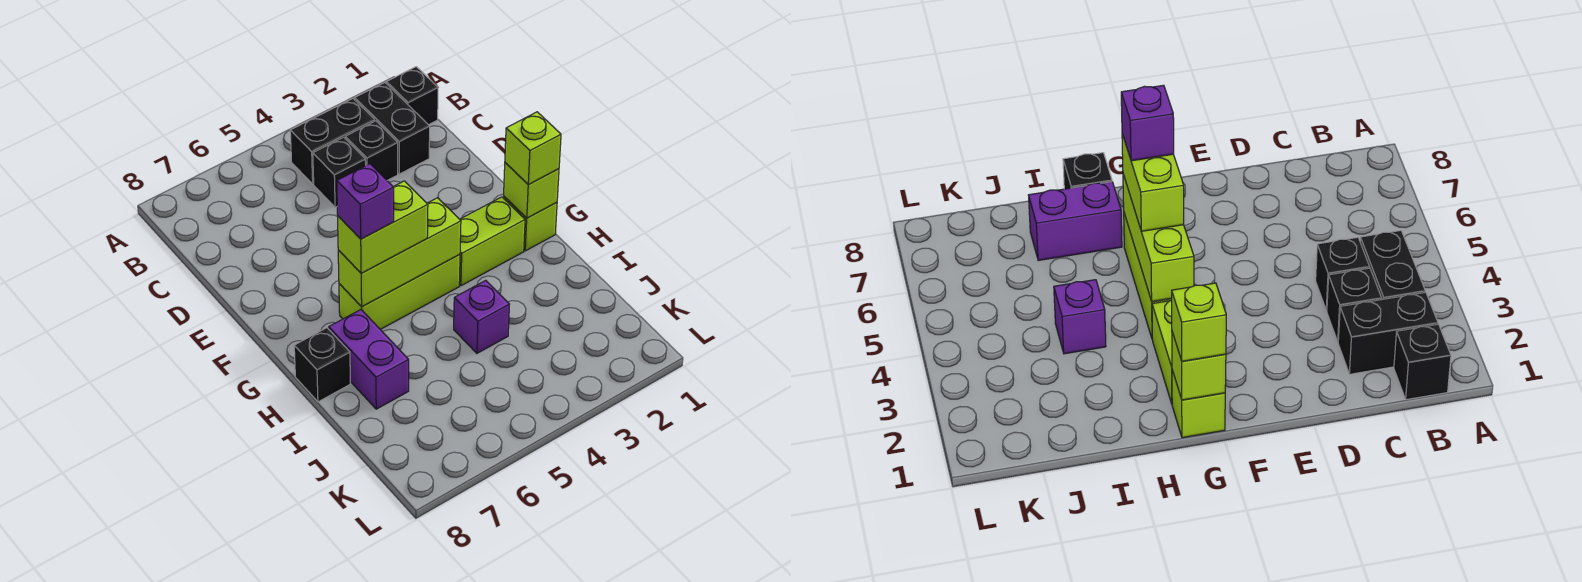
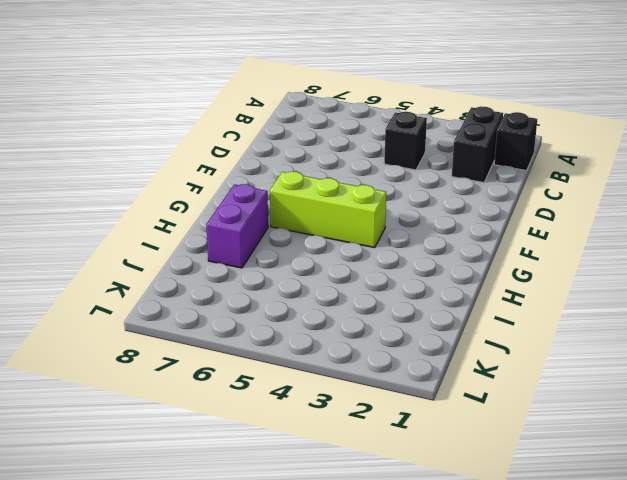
none -> black brick B3:B4 level 1
none -> black brick C3 level 1
none -> lime brick G1 level 1

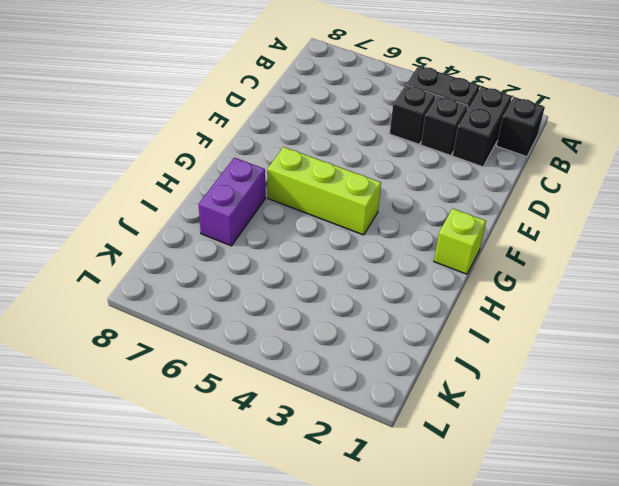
none -> lime brick G2:G3 level 1
none -> black brick H8 level 1
none -> purple brick I4 level 1

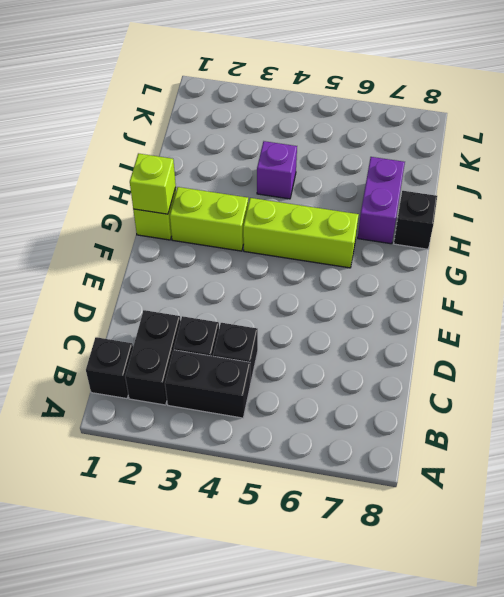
none -> lime brick G4:G6 level 2
none -> lime brick G1 level 3
none -> lime brick G5:G6 level 3

